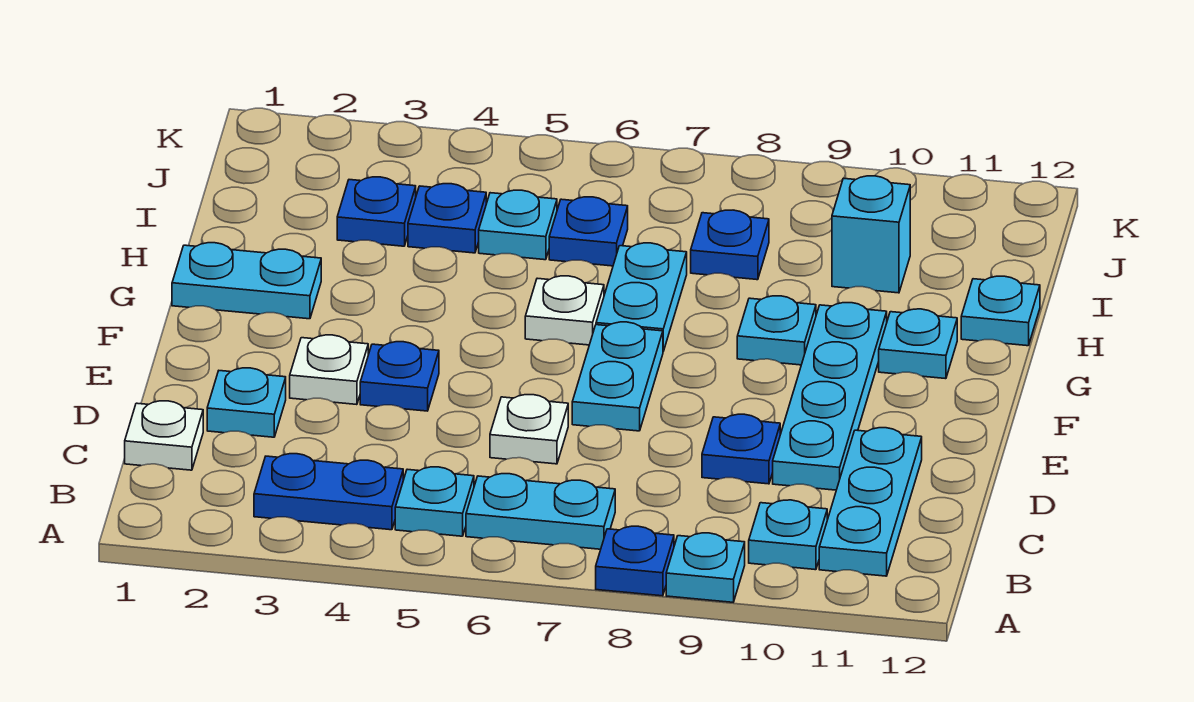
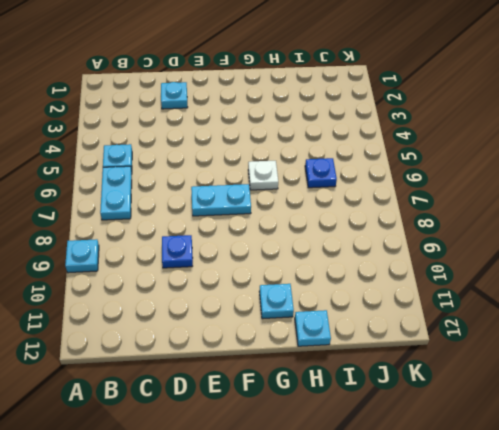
none -> blue plate A8 level 1
none -> blue plate B3:B4 level 1
none -> cyan plate B10 level 1

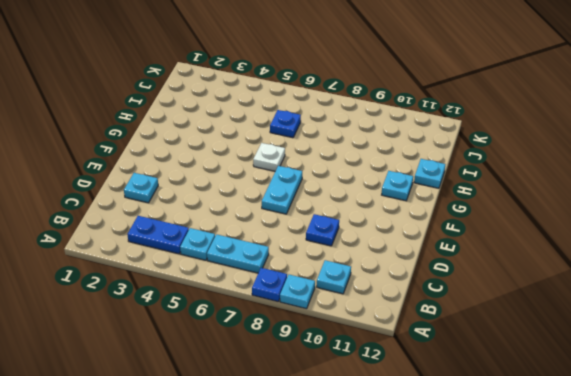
none -> cyan plate B11:D11 level 1
none -> white plate C1 level 1
none -> white plate D6 level 1

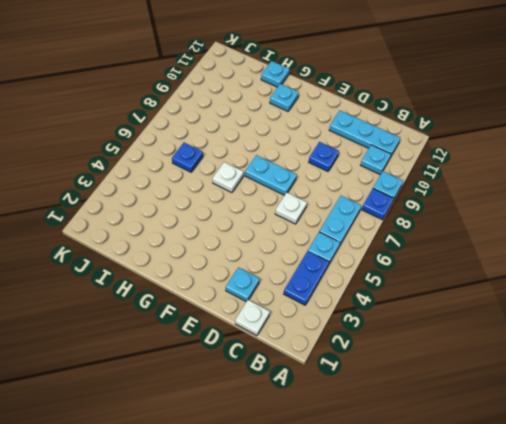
none -> cyan plate D10:G10 level 1
none -> white plate E3 level 1
none -> blue plate E4 level 1

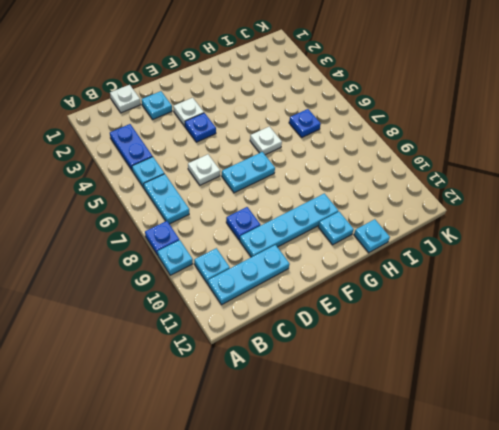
none -> cyan plate G1:G2 level 1
none -> cyan plate G7:H7 level 1
none -> cyan plate G9 level 1

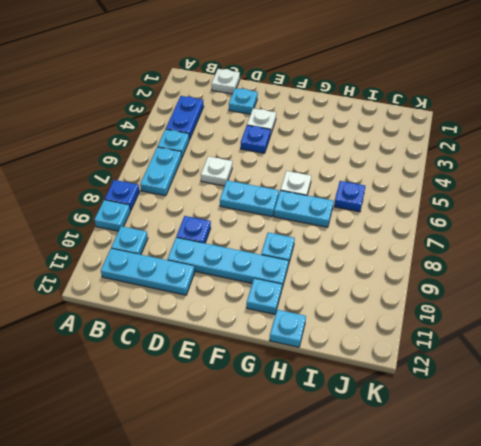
none -> cyan plate G1:G2 level 1
none -> blue plate I3 level 1
none -> blue plate I4 level 1

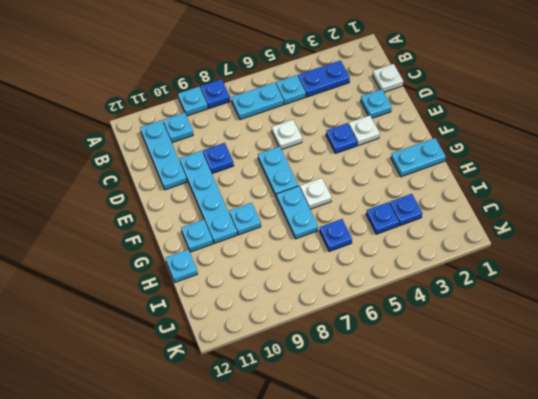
none -> cyan plate I5 level 1
none -> blue plate I8 level 1
none -> cyan brick I10 level 1

